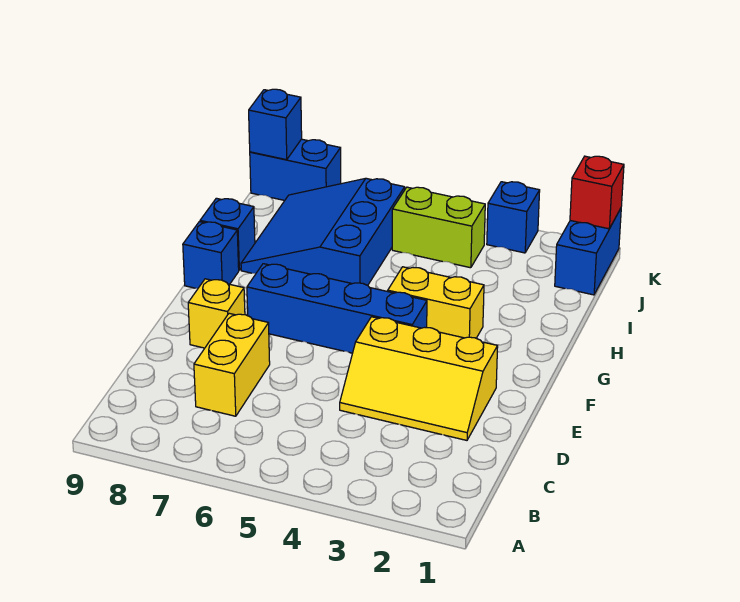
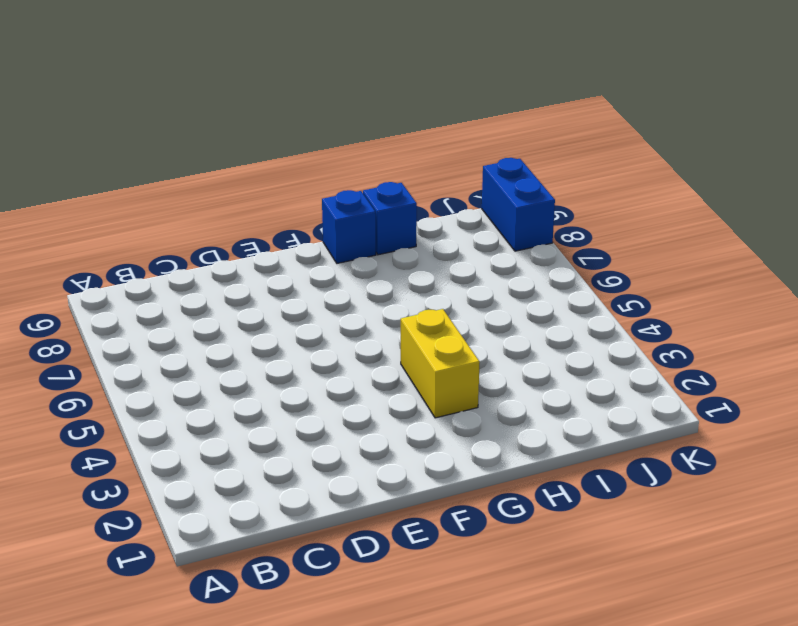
none -> yellow brick C7:D7 level 1
none -> yellow slope D2:E4 level 1 top E
none -> yellow brick E8 level 1

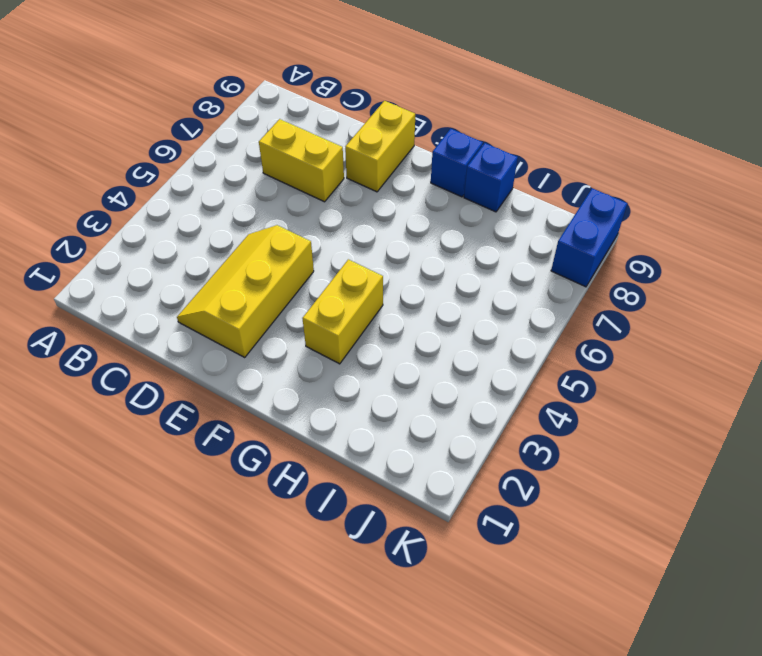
yellow brick E8:E9 level 1 -> yellow brick E8 level 1
none -> blue brick F4:F7 level 1
none -> blue slope H6:J8 level 1 top 6
none -> blue brick J1:K1 level 1

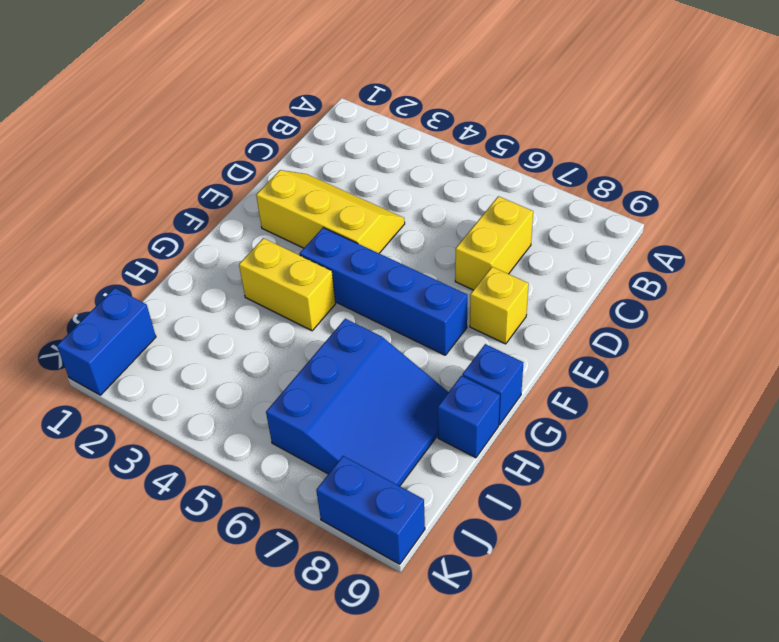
none -> lime brick J4:J5 level 1
none -> blue brick K3 level 1
none -> red brick K1 level 2

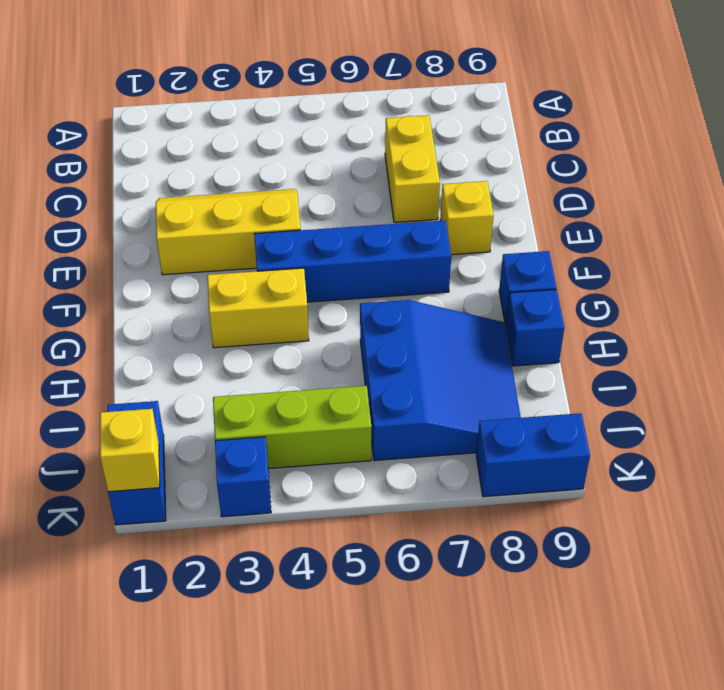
lime brick J3:J5 level 1 -> lime brick J4:J5 level 1
yellow brick K1 level 2 -> red brick K1 level 2
none -> blue brick K9 level 2

